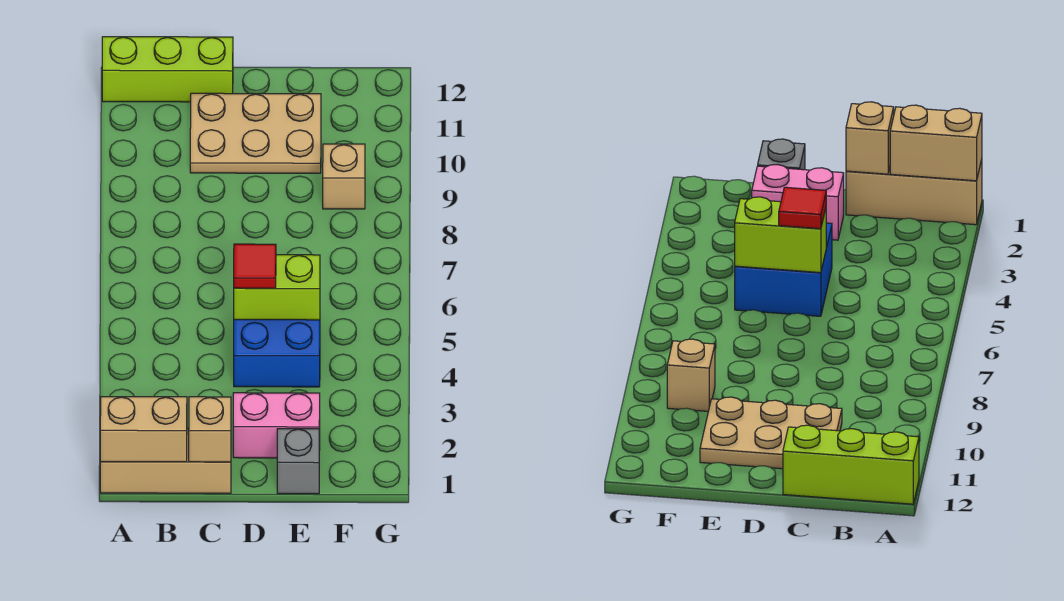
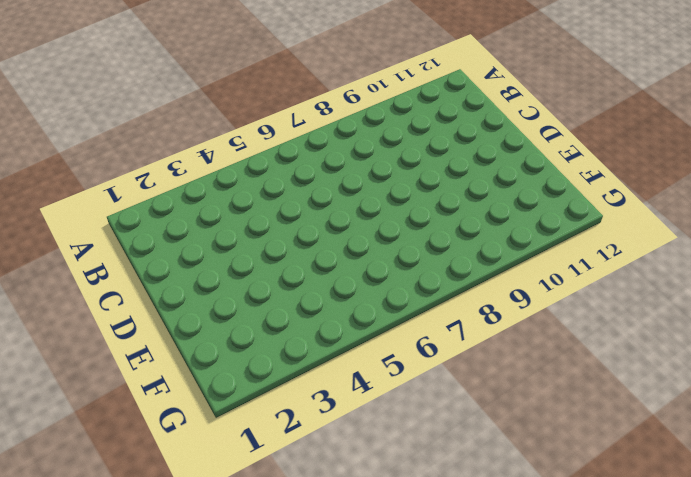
none -> tan brick A1:C1 level 1
none -> lime brick A12:C12 level 1

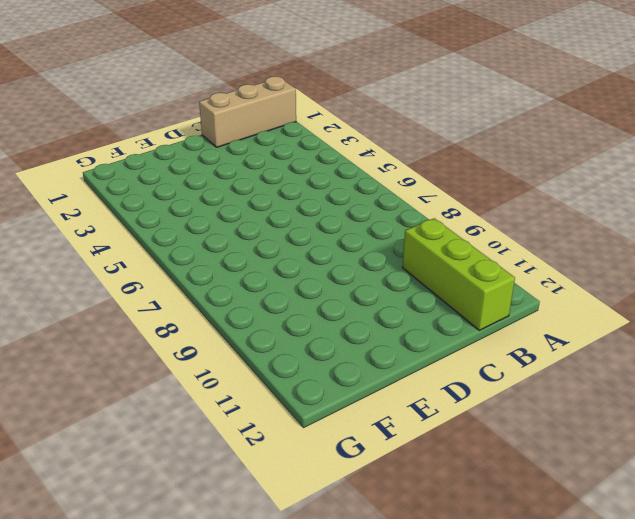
lime brick B10:B12 level 1 -> lime brick A12:C12 level 1
none -> tan plate C10:E11 level 1
none -> pink brick D2:E2 level 1

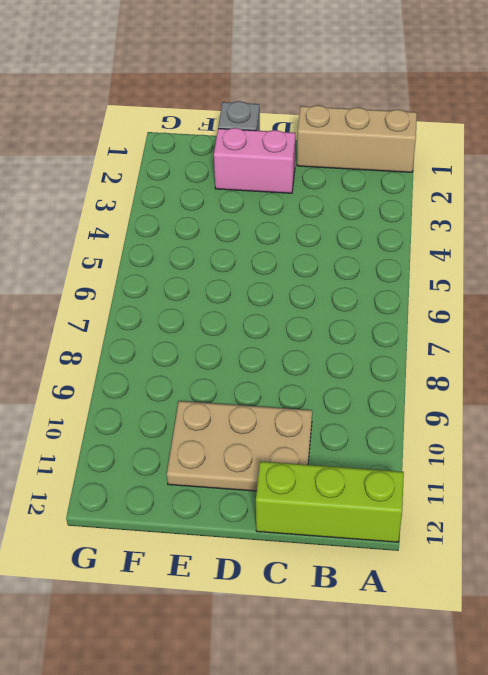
none -> blue brick D4:E5 level 1
none -> tan brick F9 level 1

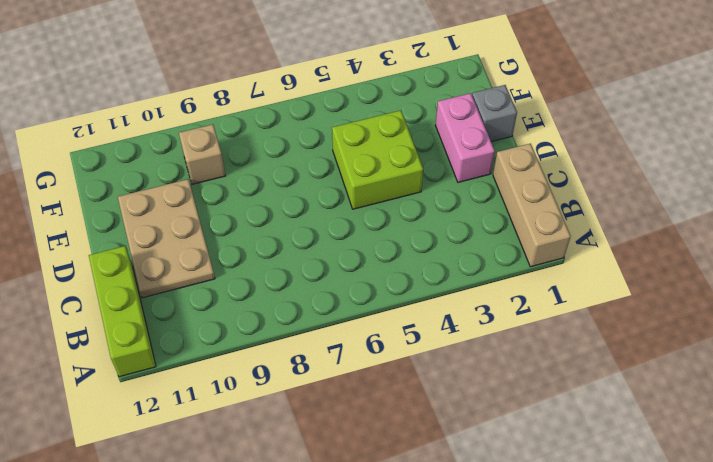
lime brick D4:E5 level 1 -> blue brick D4:E5 level 1
none -> tan brick A1:B1 level 2
none -> tan brick C1 level 2

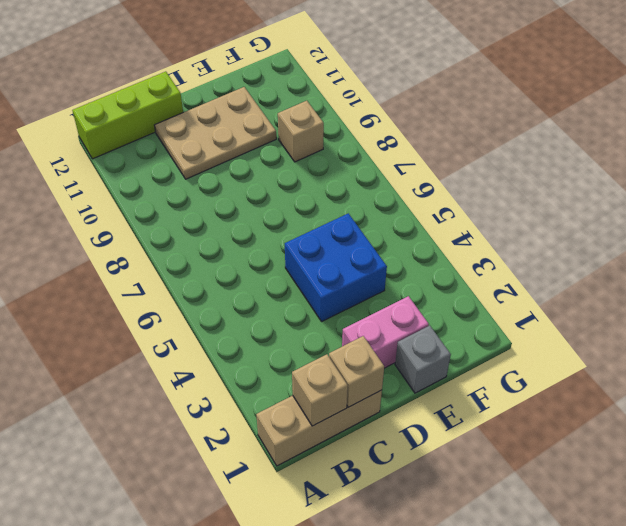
tan brick B1 level 2 -> tan brick A1:B1 level 2
none -> lime brick D5:E5 level 2
none -> red tile D5 level 3

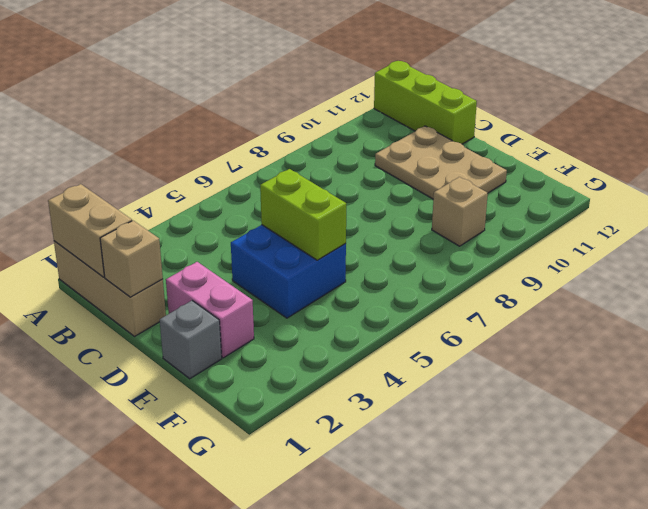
none -> red tile D5 level 3

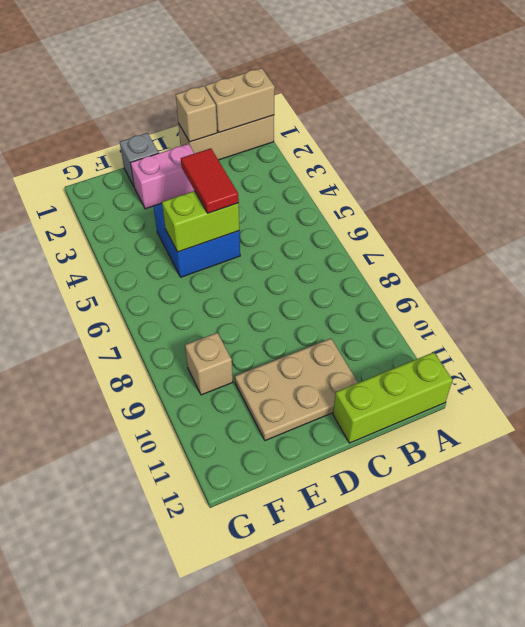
red tile D4:D5 level 3 -> red tile D5 level 3

